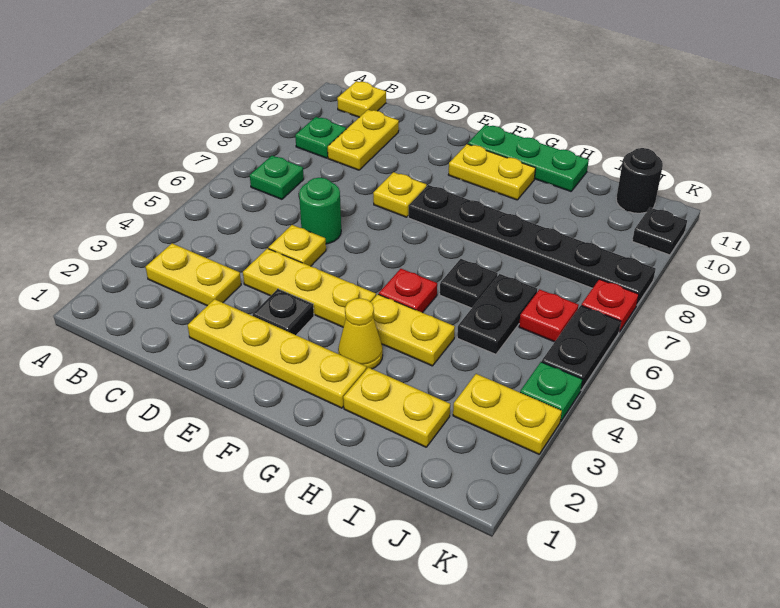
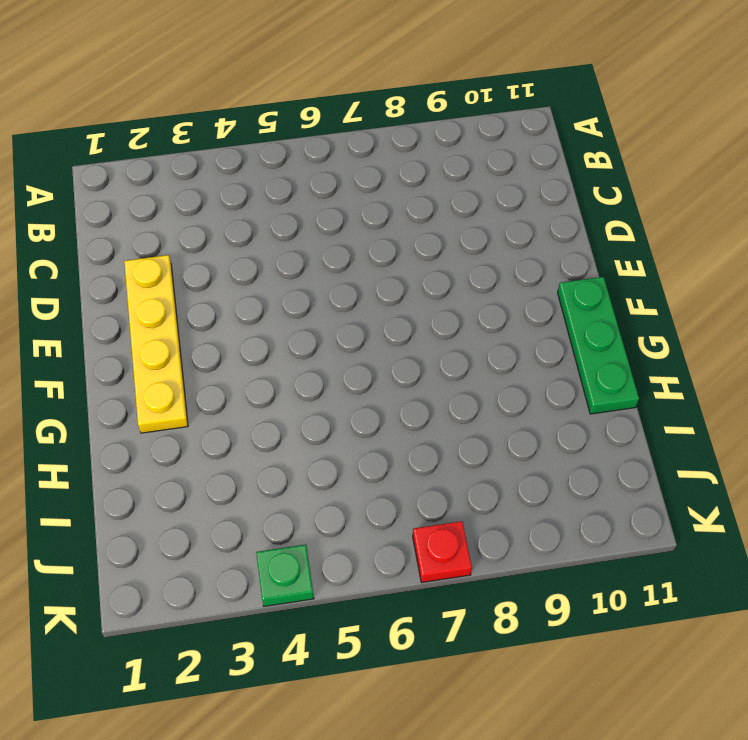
none -> yellow plate B3:C3 level 1
none -> green plate B7 level 1
none -> green plate B9 level 1

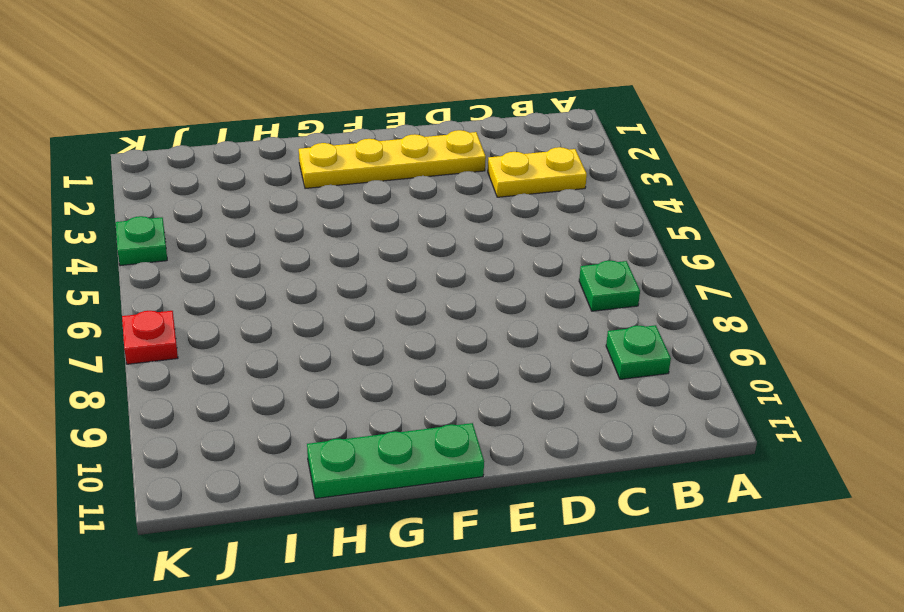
none -> yellow plate B11 level 1
none -> yellow plate C9:C10 level 1
none -> yellow plate D4:F4 level 1

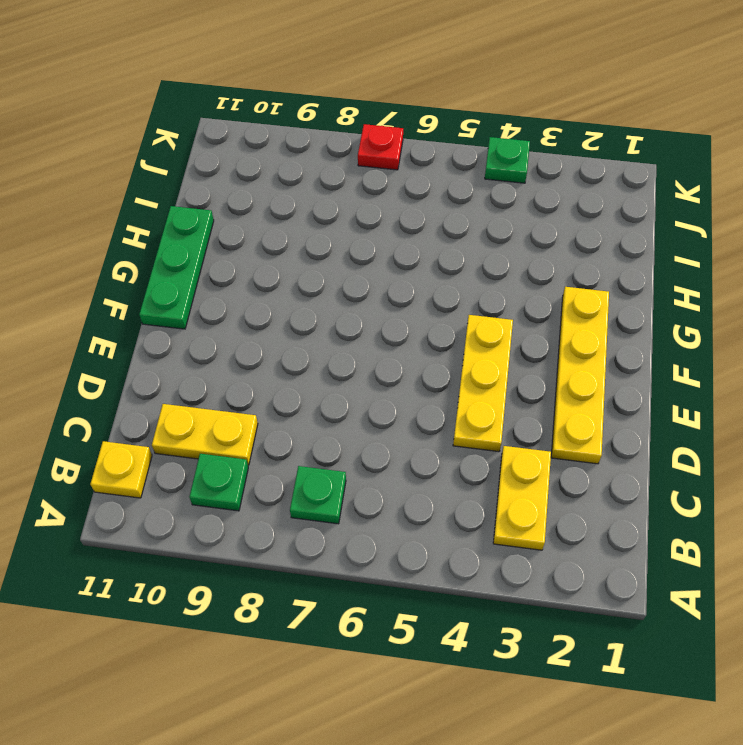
none -> yellow plate D5 level 1
none -> green round brick D6 level 1
none -> black plate E3 level 1

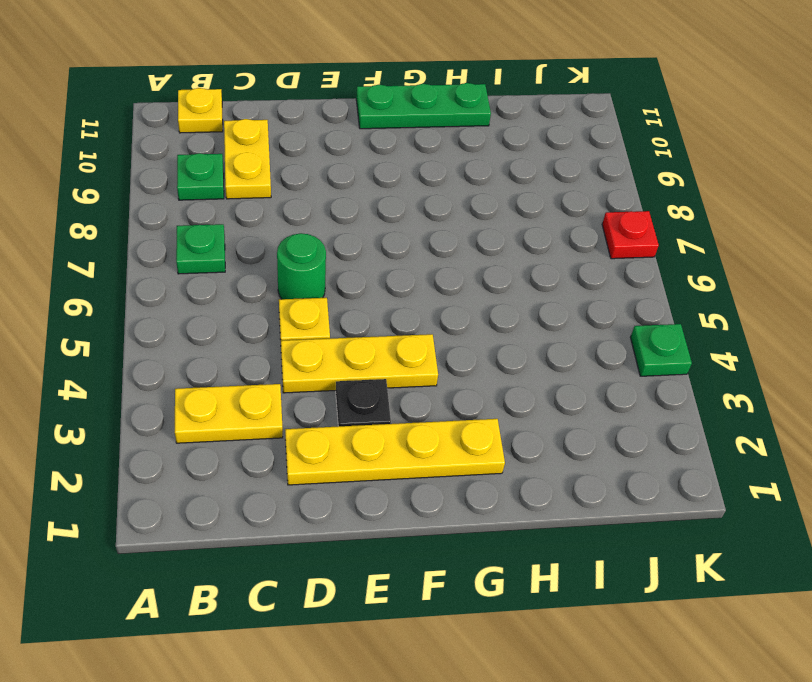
none -> yellow plate E8 level 1
none -> black plate F8:K8 level 1
none -> yellow plate F10:G10 level 1

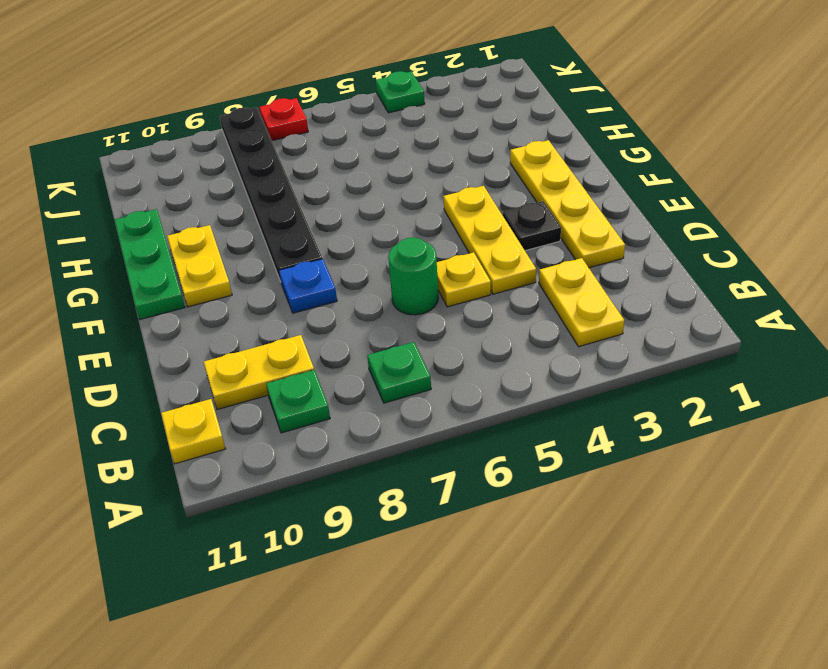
blue plate E8 level 1 -> yellow plate E8 level 1
none -> yellow cone G3 level 1
none -> yellow plate G4:H4 level 1
none -> red plate G5 level 1

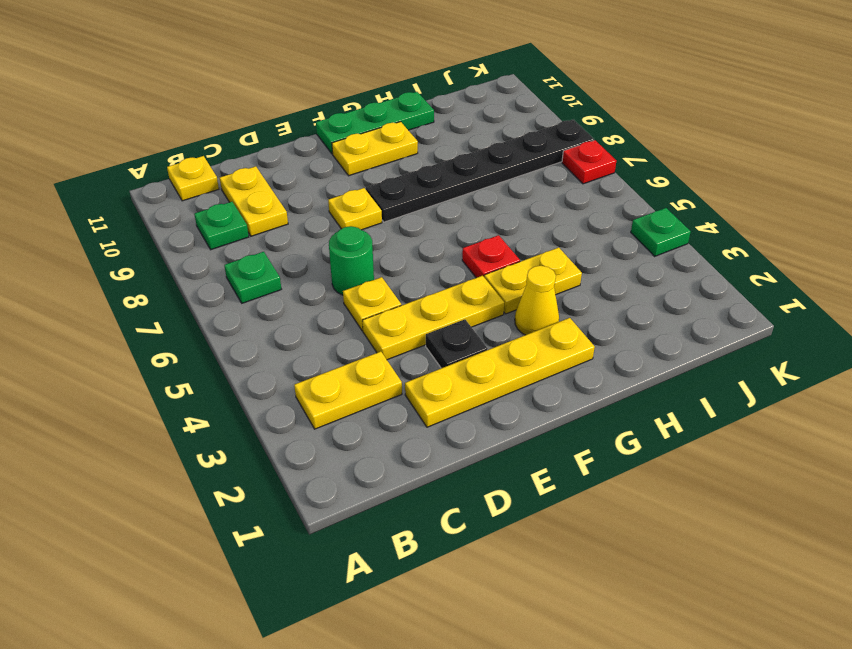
none -> yellow plate H2:I2 level 1
none -> black plate H6 level 1
none -> black plate I5:I6 level 1

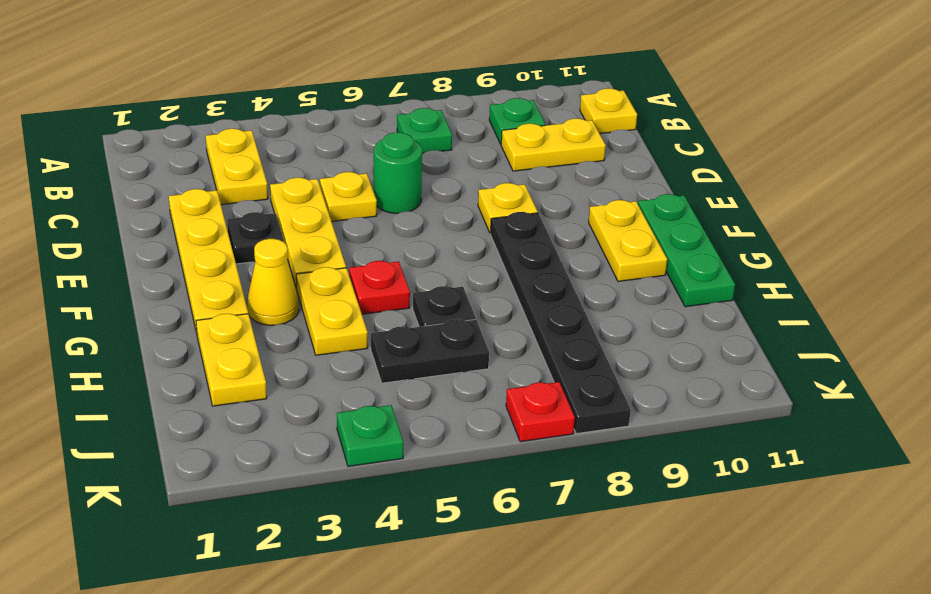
none -> yellow plate J3:K3 level 1
none -> red plate J6 level 1
none -> black round brick J11 level 1

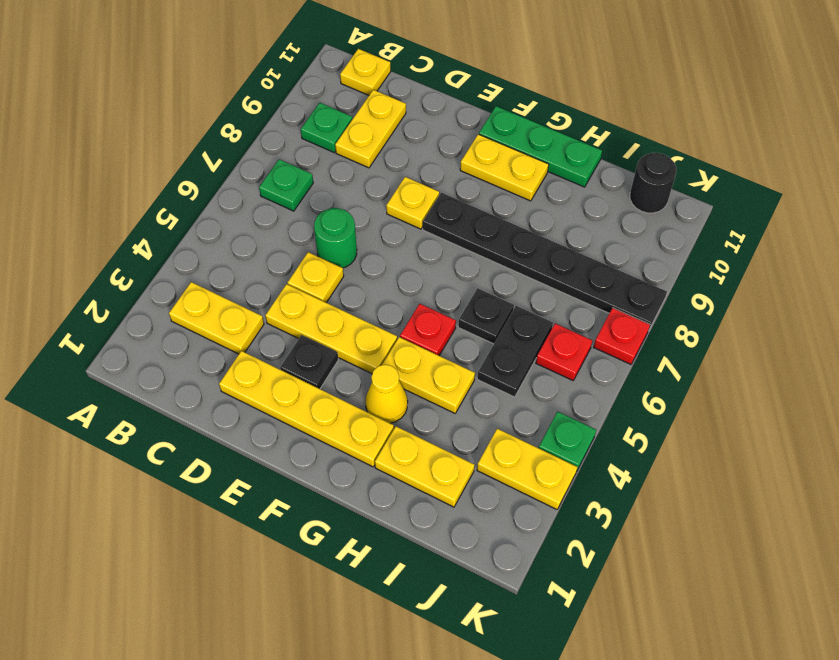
none -> black plate K5:K6 level 1
none -> black plate K10 level 1

